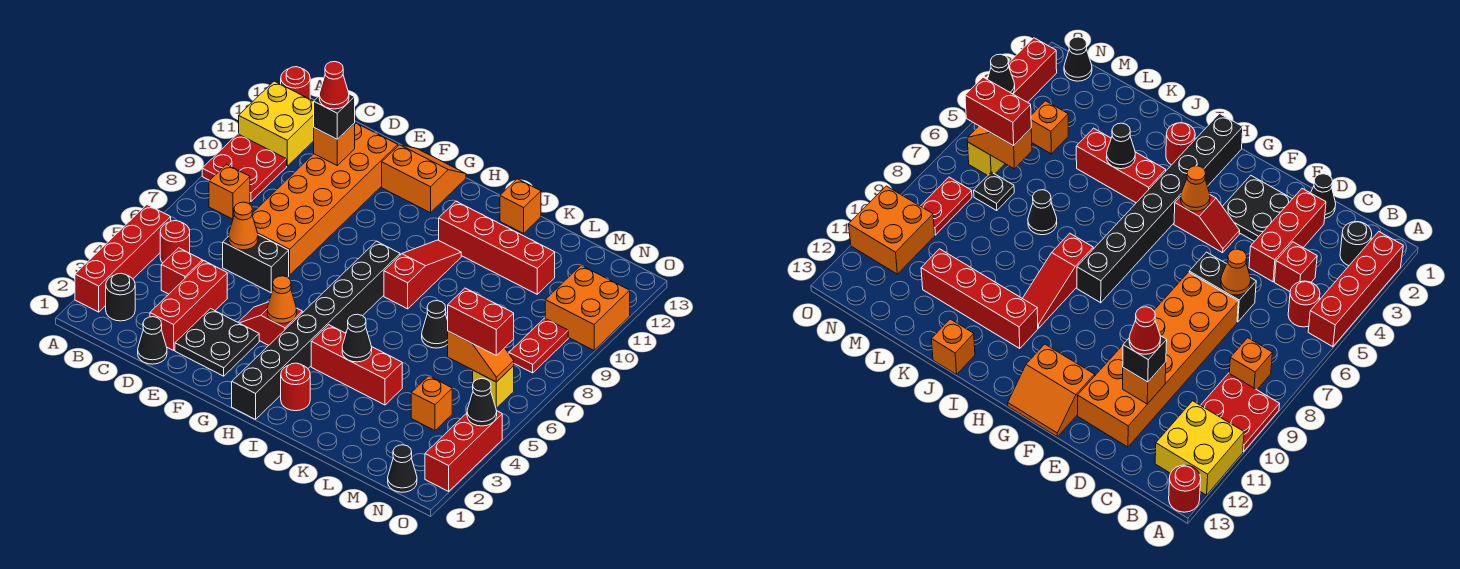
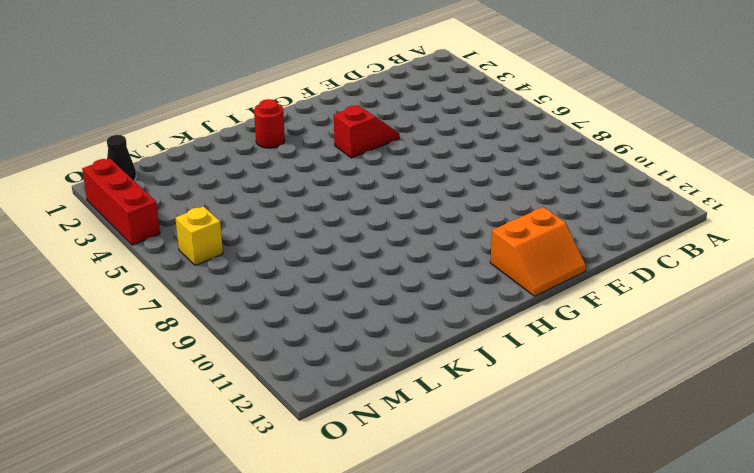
none -> red brick A2:A5 level 1
none -> red plate A9:B10 level 1
none -> yellow brick A11:B12 level 1
none -> red round brick A13 level 1

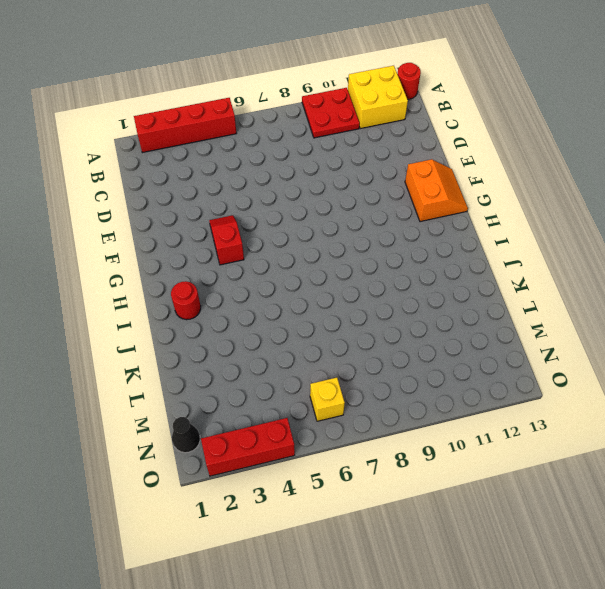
none -> black round brick B2 level 1
none -> red round brick B5 level 1
none -> orange brick B8 level 1
none -> red brick C4 level 1

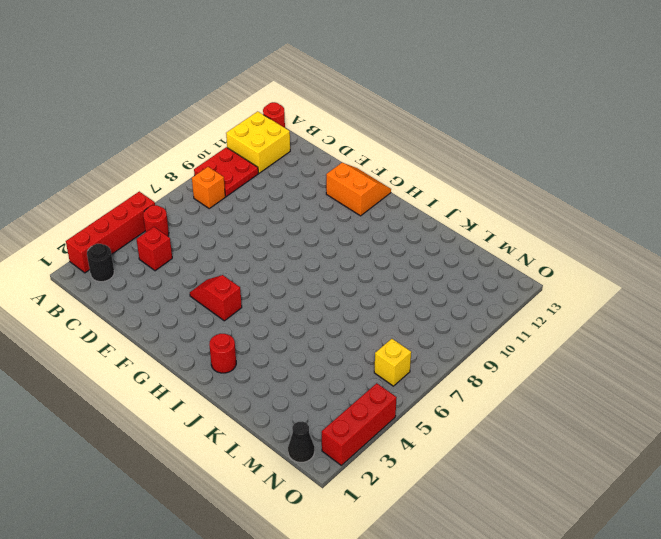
none -> black cone D1 level 1
none -> red brick D2:D4 level 1
none -> black brick D6:E6 level 1
none -> orange brick D7:E12 level 1

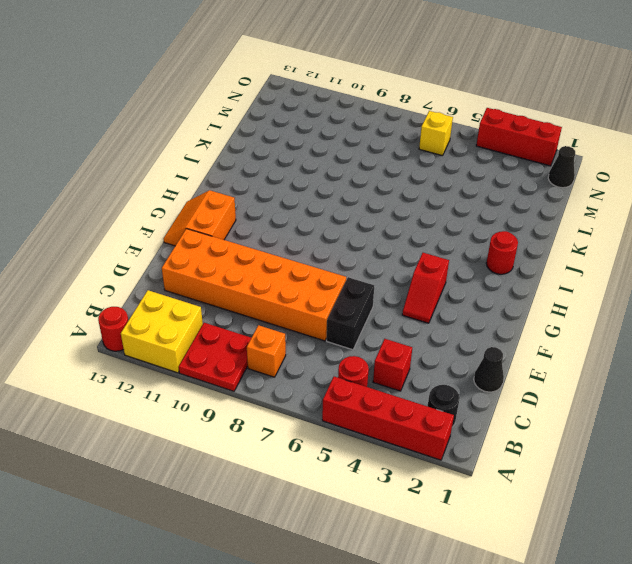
none -> red brick D2:D4 level 1
none -> black plate E2:F3 level 1
none -> black brick H1:H8 level 1
none -> red brick I4:K4 level 1

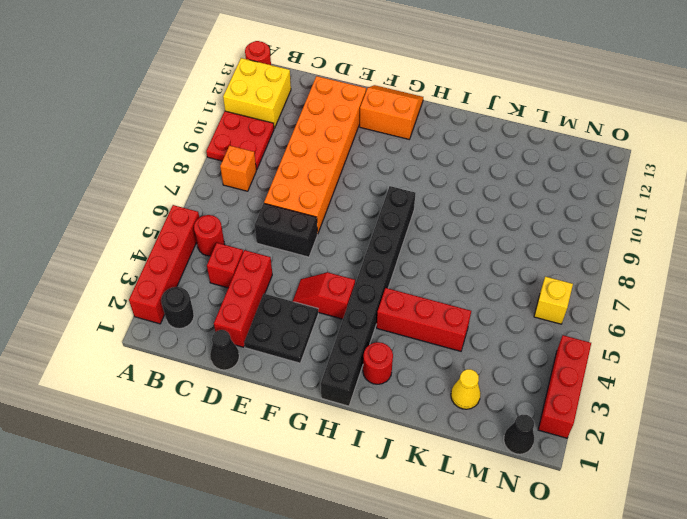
yellow cone L2 level 1 -> none
none -> red slope I8:I10 level 1 top 8
none -> red brick I11:L11 level 1
none -> orange brick J13 level 1
none -> black cone K7 level 1

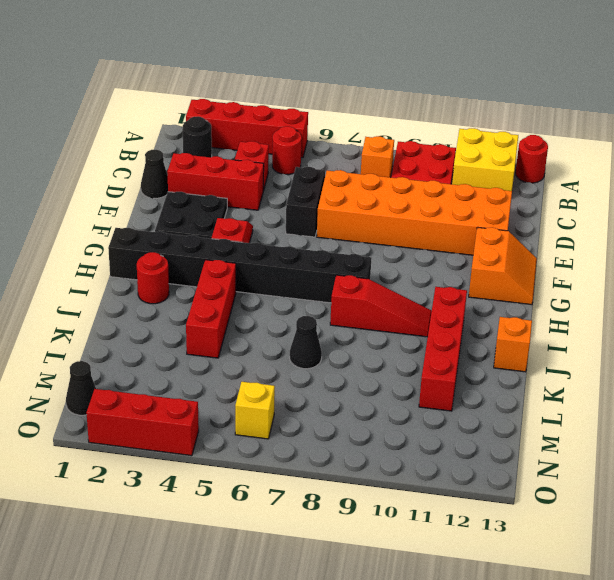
none -> orange brick M4 level 1
none -> black plate M7 level 1
none -> red plate N8:N9 level 1
none -> orange brick N10:O11 level 1

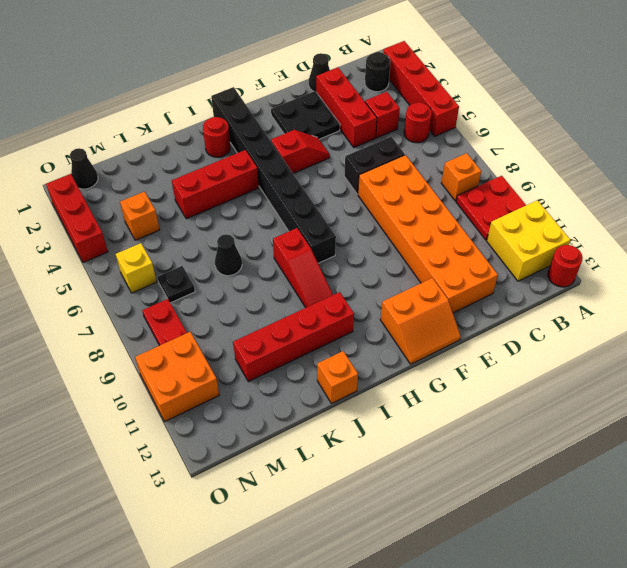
none -> orange cone D6 level 2
none -> orange brick D11 level 2
none -> orange cone G4 level 2
none -> black cone J4 level 2

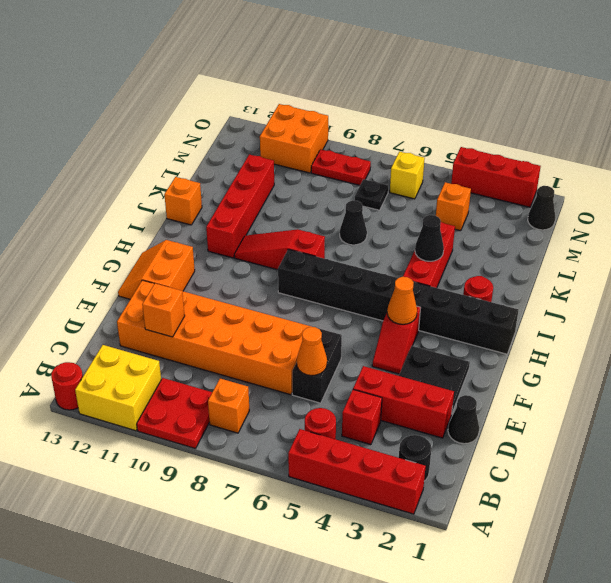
none -> orange slope M6:N6 level 2 top M
none -> black cone O4 level 2
none -> black brick D11 level 3
none -> red brick M6:N6 level 3

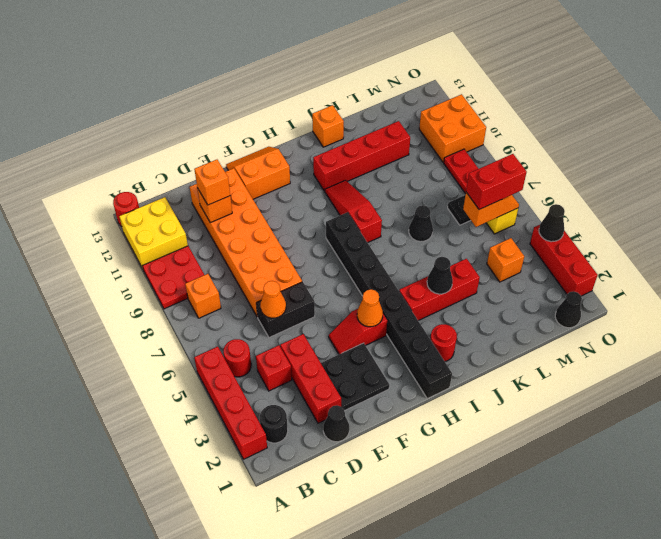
orange brick D11 level 3 -> black brick D11 level 3
none -> red cone D11 level 4

